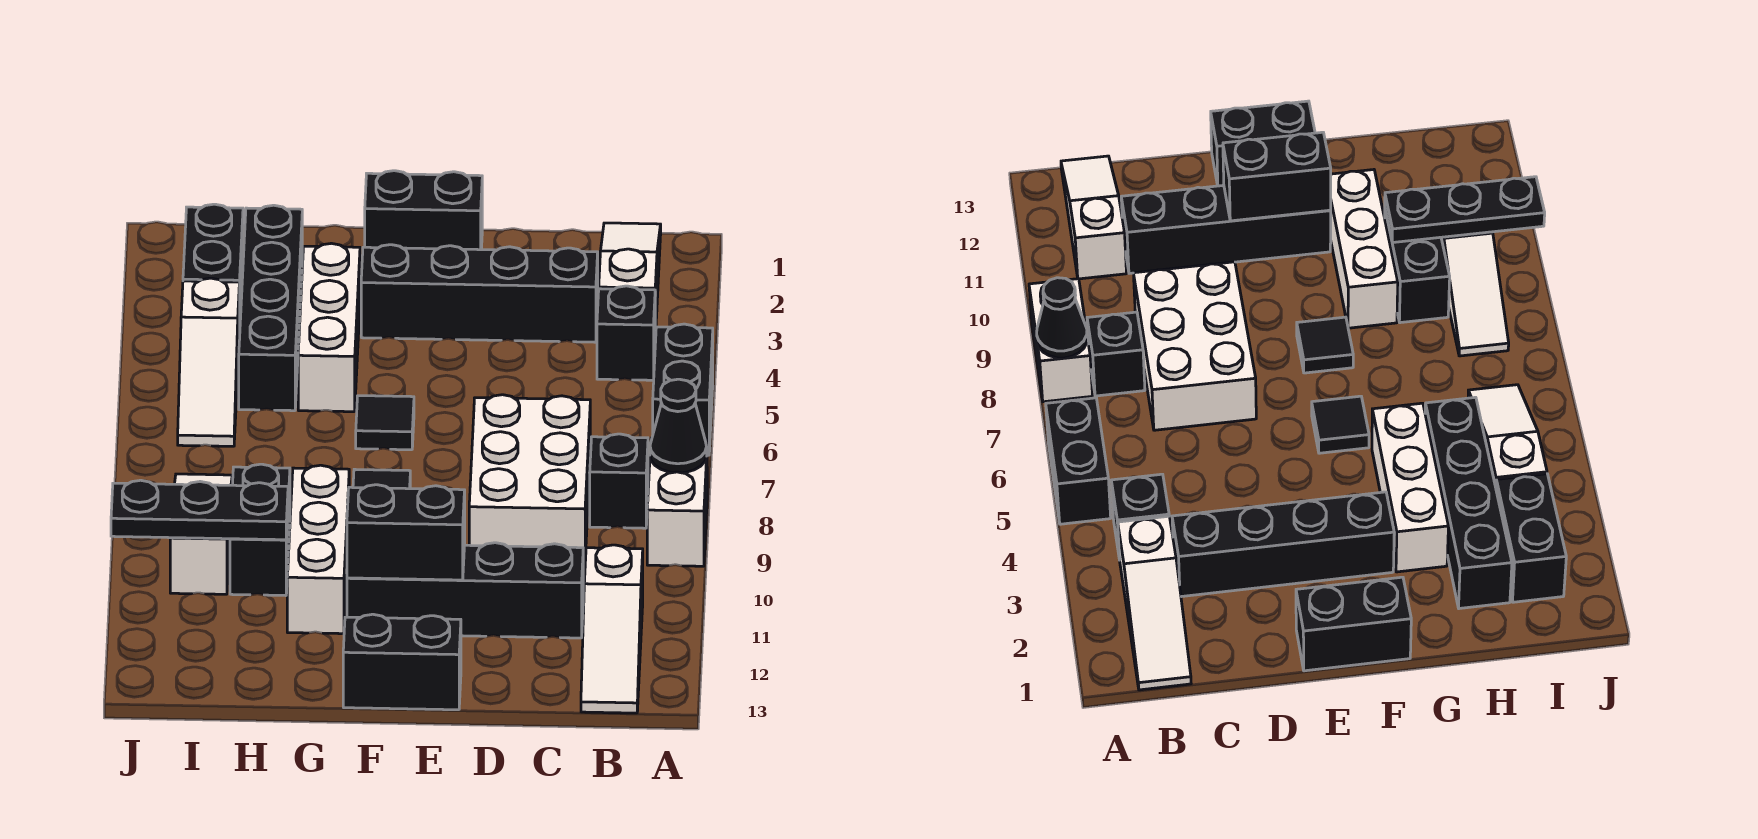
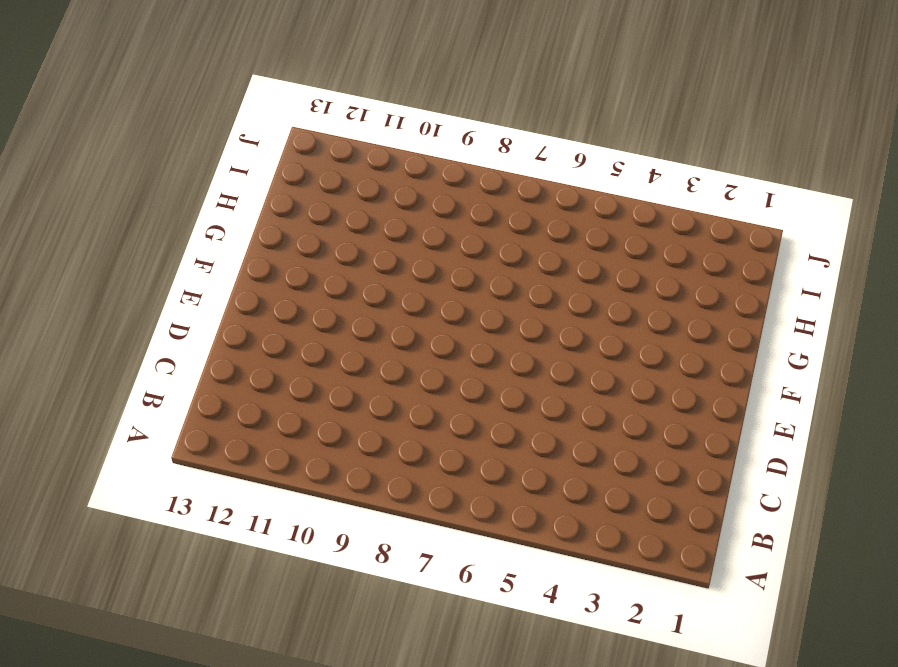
none -> black brick A5:A6 level 1
none -> white brick A8:A9 level 1
none -> white slope B1:B3 level 1 top 3

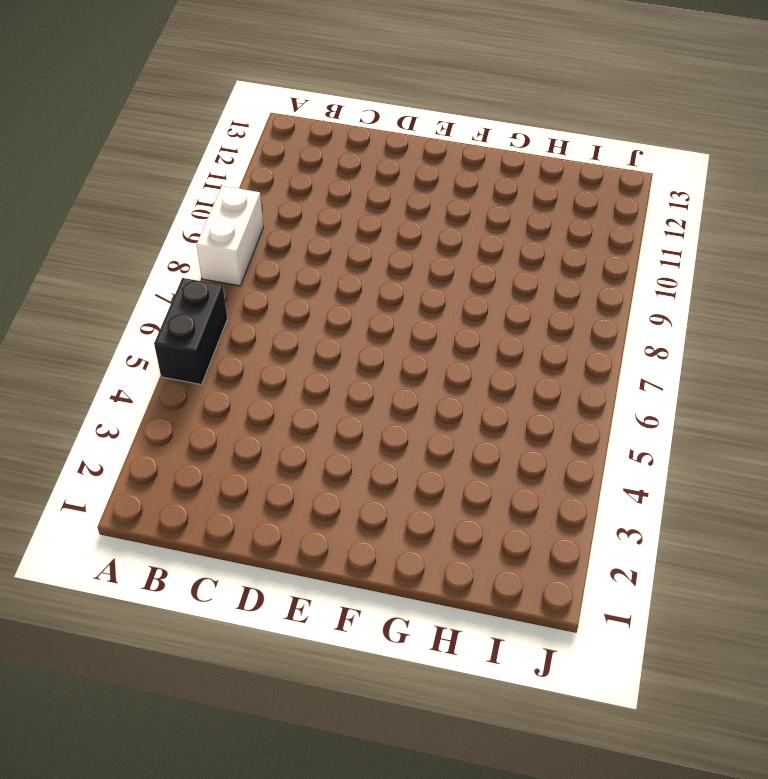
none -> white slope B1:B3 level 1 top 3
none -> black brick B4 level 1
none -> black brick B8 level 1

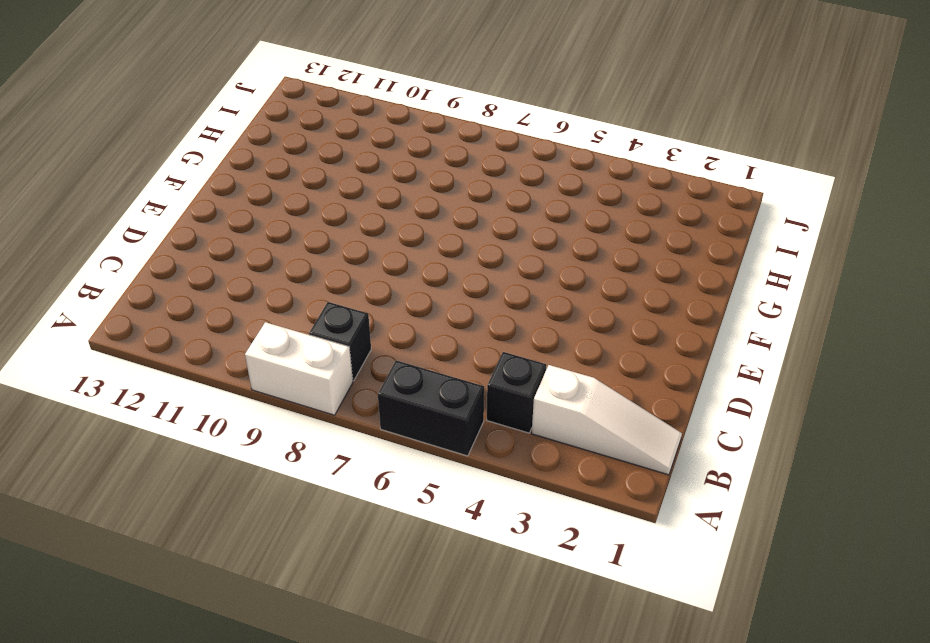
none -> white slope B11:B13 level 1 top 11
none -> black brick C3:F3 level 1
none -> white brick C7:D9 level 1

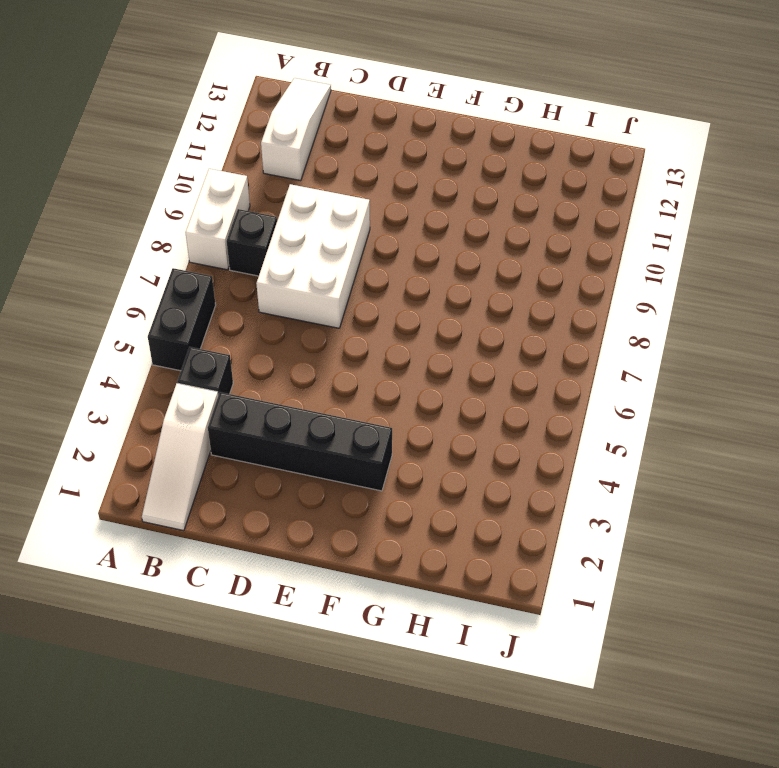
none -> black brick C11:F11 level 1
none -> black brick E1:F1 level 1
none -> black brick E13:F13 level 1

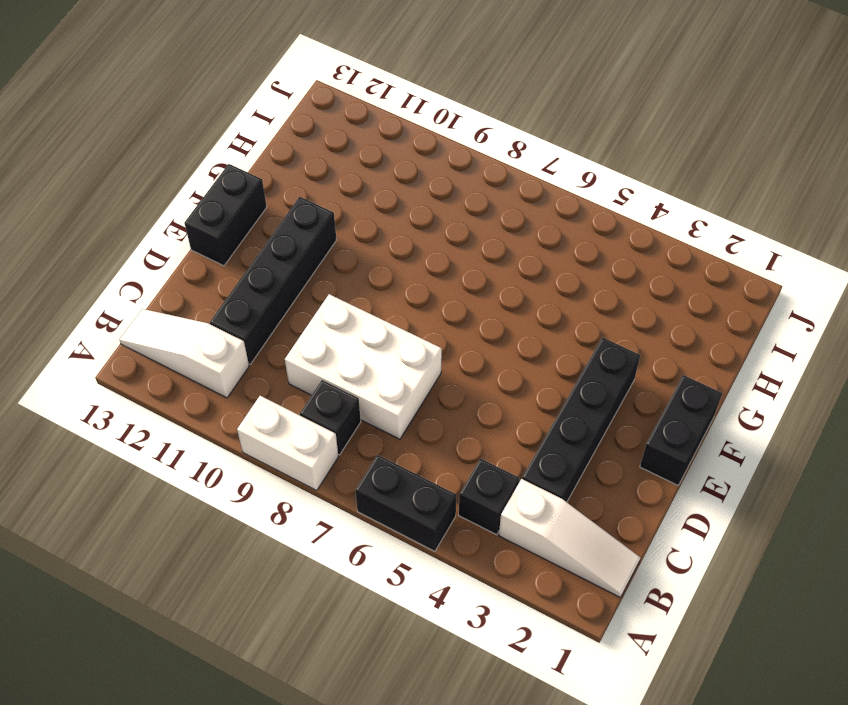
none -> black tile F6 level 1
none -> black tile F8 level 1
none -> white brick G3:G5 level 1

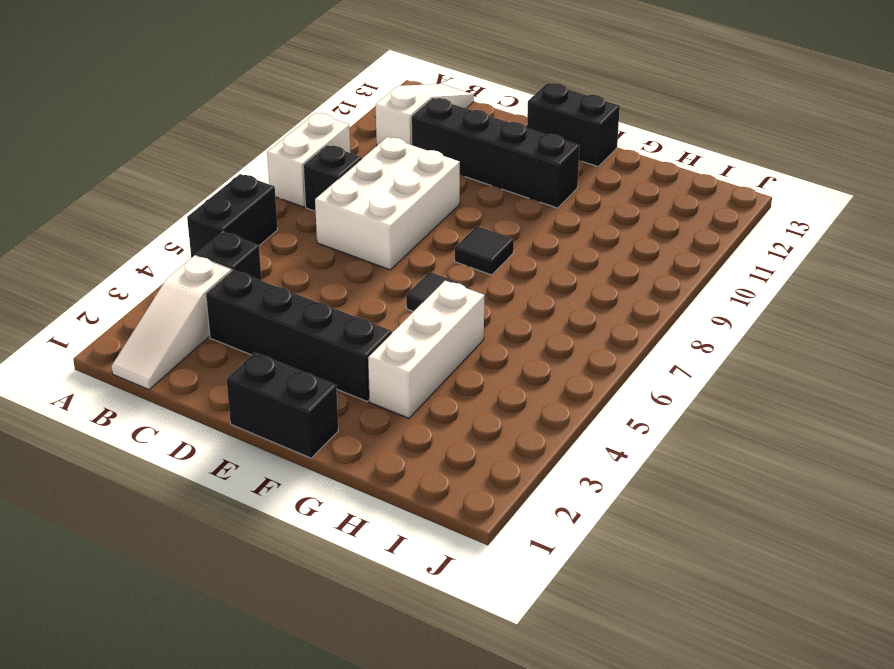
none -> white brick G9:G11 level 1
none -> black brick H2:H5 level 1
none -> black brick H9:H10 level 1

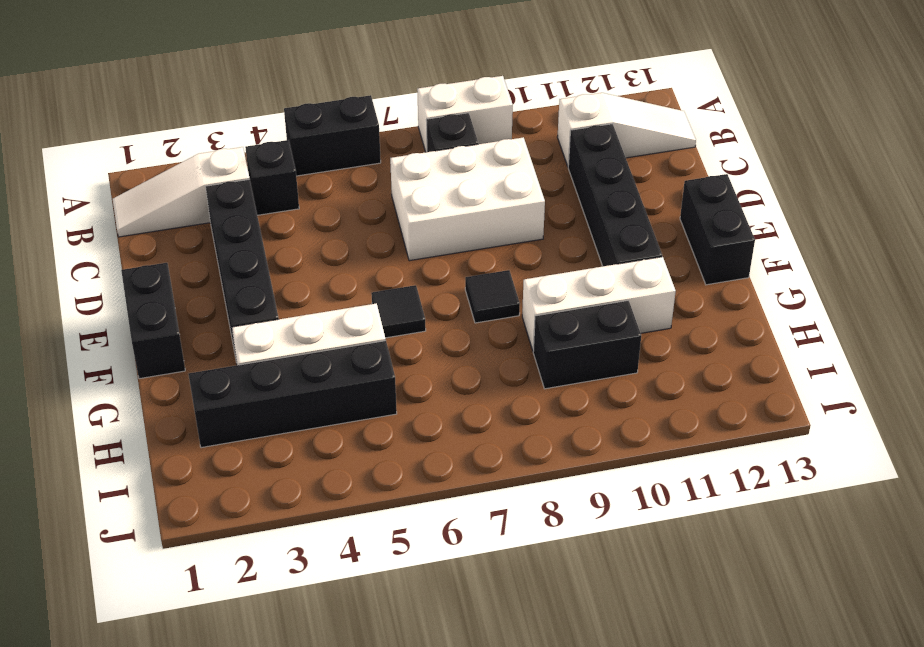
none -> black brick I2:I3 level 1
none -> white slope I4:I6 level 1 top 4
none -> white slope I8:I10 level 1 top 10

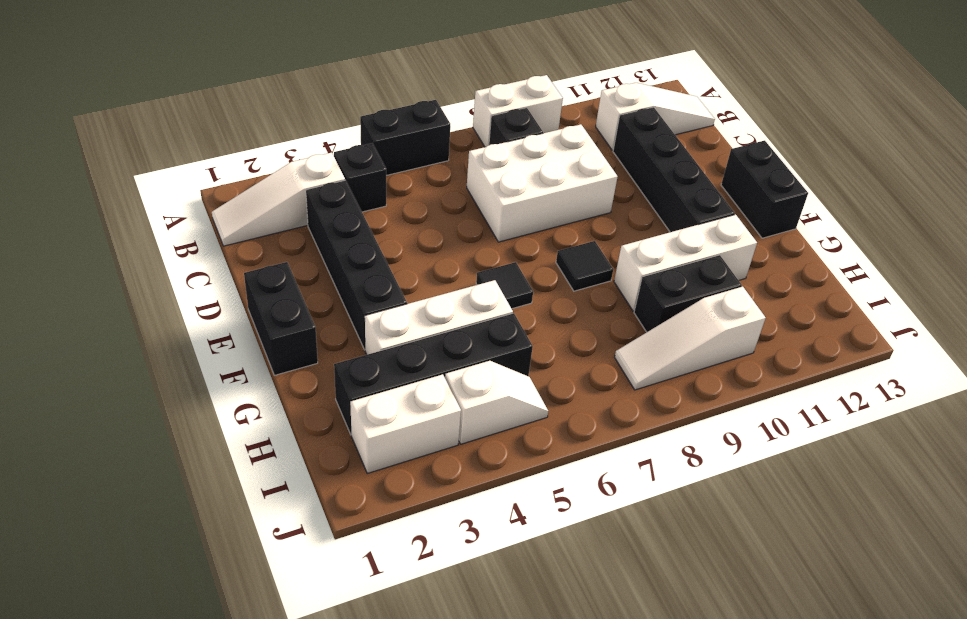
white brick I2:I3 level 1 -> black brick I2:I3 level 1
white slope I4:I5 level 1 top 4 -> white slope I4:I6 level 1 top 4
none -> black cone A8 level 2
none -> black brick E11:F11 level 2
none -> black plate H10:J10 level 2

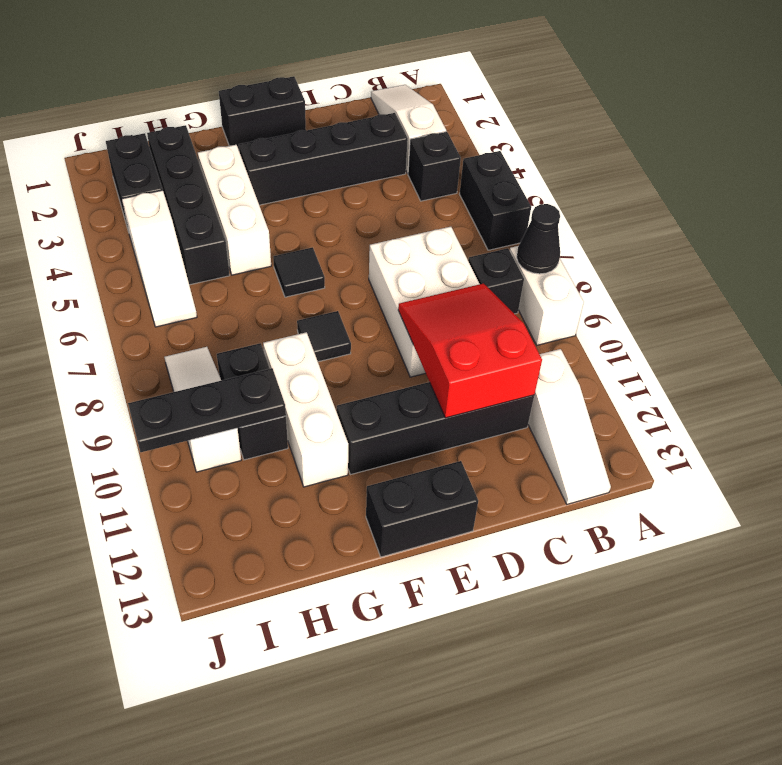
red slope C9:D11 level 2 top 11 -> none
none -> black brick E11:F11 level 2

